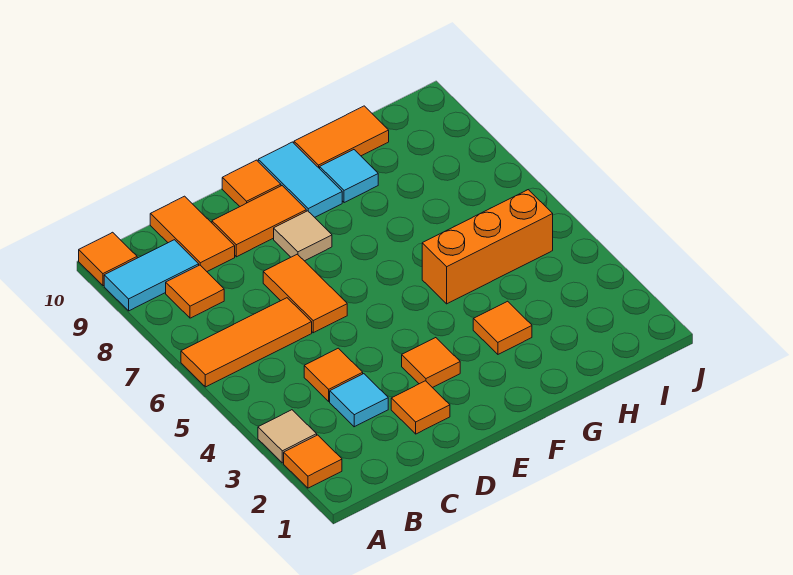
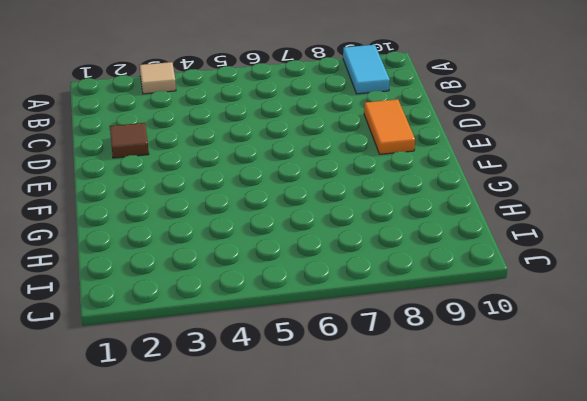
brown tile D2 level 1 -> orange tile D2 level 1
none -> orange tile A2 level 1
none -> orange tile A6:C6 level 1
none -> orange tile A10 level 1

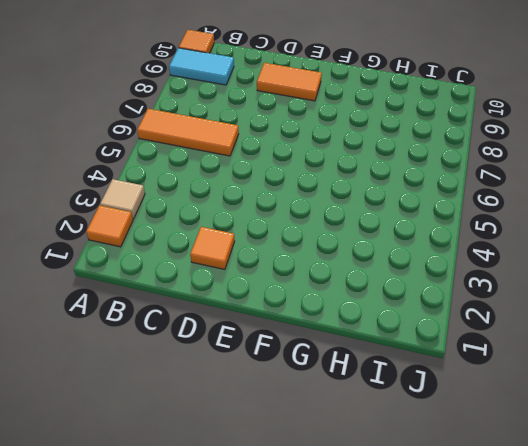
none -> orange tile B8 level 1
none -> cyan tile C3 level 1
none -> orange tile C4 level 1

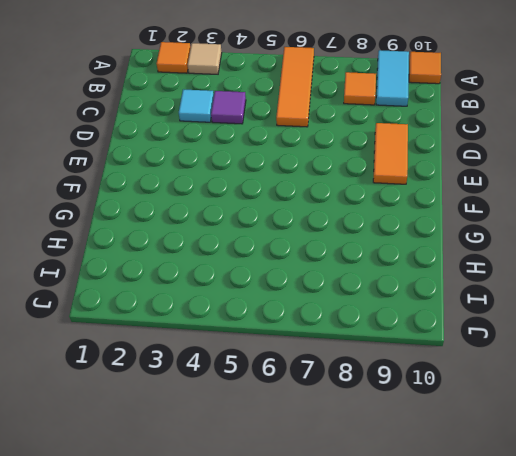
purple tile C4 level 1 -> orange tile C4 level 1
none -> orange tile C9:C10 level 1
none -> orange tile D2 level 1
none -> orange tile D6:D7 level 1

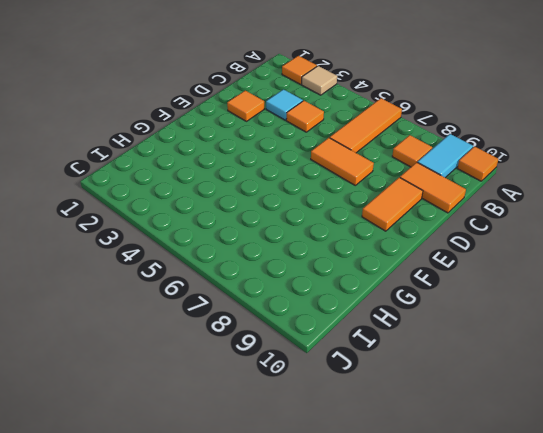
none -> orange tile E3 level 1
none -> tan tile E8 level 1
none -> orange tile E10 level 1

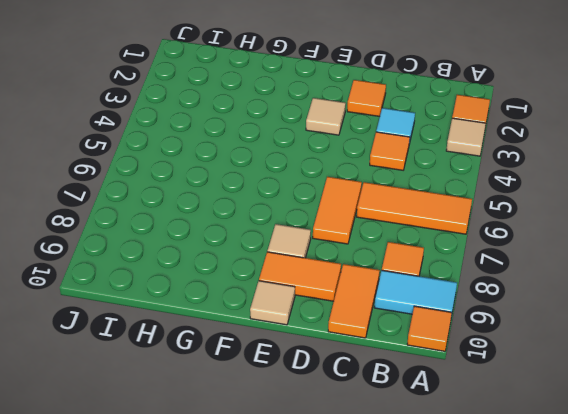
tan tile E3 level 1 -> orange tile E3 level 1
tan tile E10 level 1 -> orange tile E10 level 1
none -> cyan tile F9:F10 level 1
none -> orange tile G3 level 1
none -> orange brick G5:I5 level 1

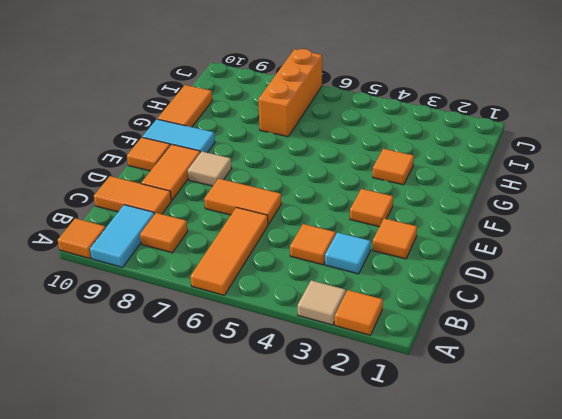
orange brick H7:J7 level 1 -> orange brick G5:I5 level 1
none -> cyan tile G9 level 1

